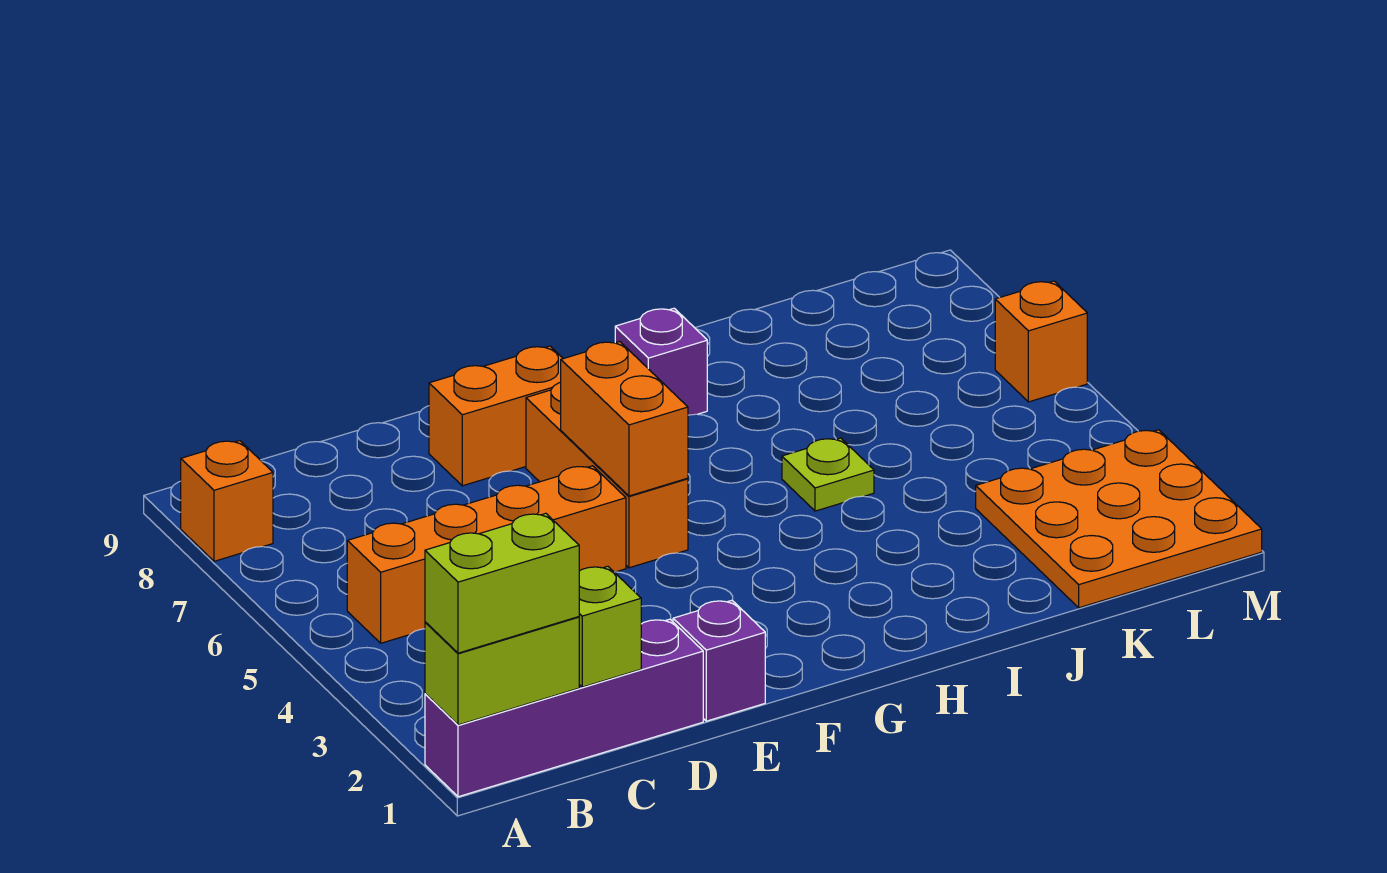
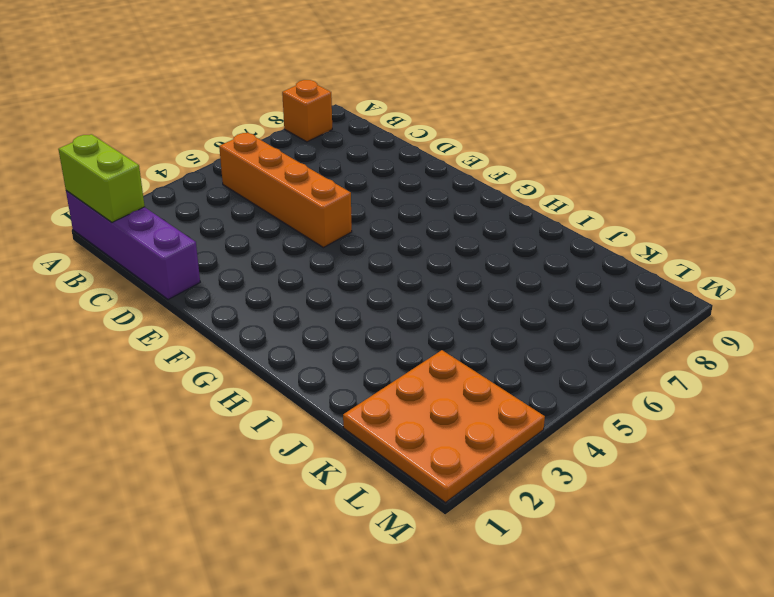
none -> purple brick E1 level 1
none -> orange brick E8:F8 level 1
none -> orange brick F5:F7 level 1

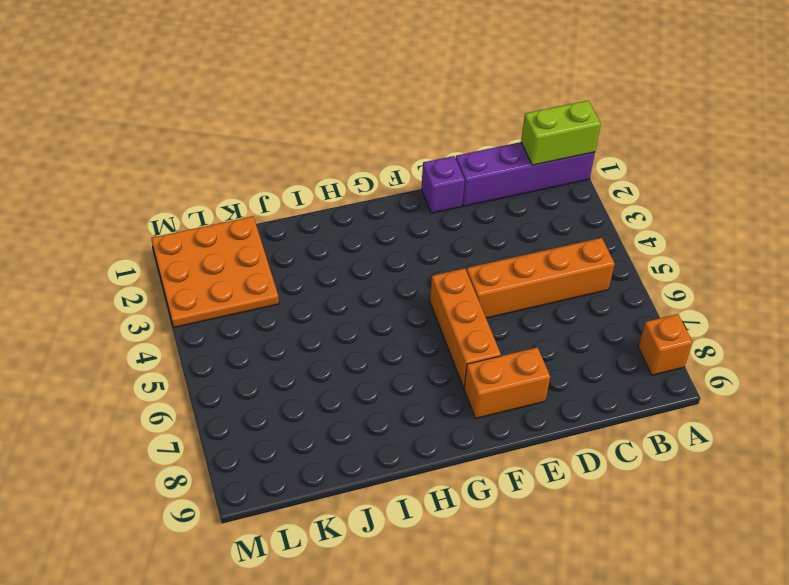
none -> purple brick H8 level 1
none -> lime plate I5 level 1
none -> orange brick M6 level 1

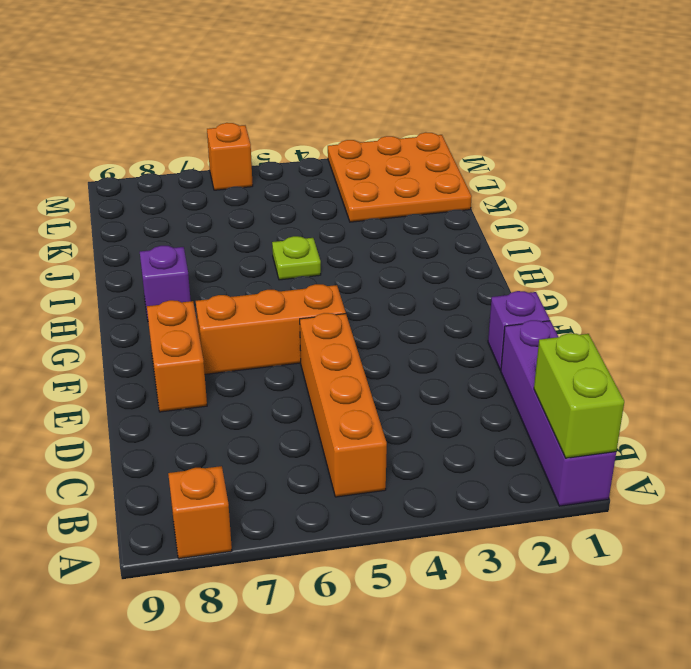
none -> lime brick C1 level 2
none -> orange brick F5:F6 level 2
none -> lime brick A1:B1 level 3

